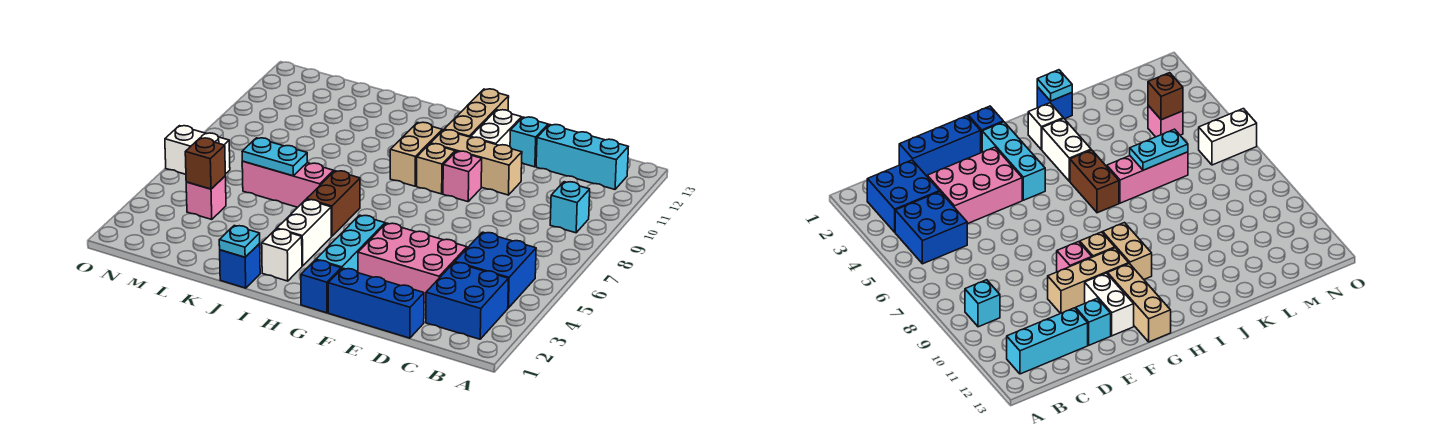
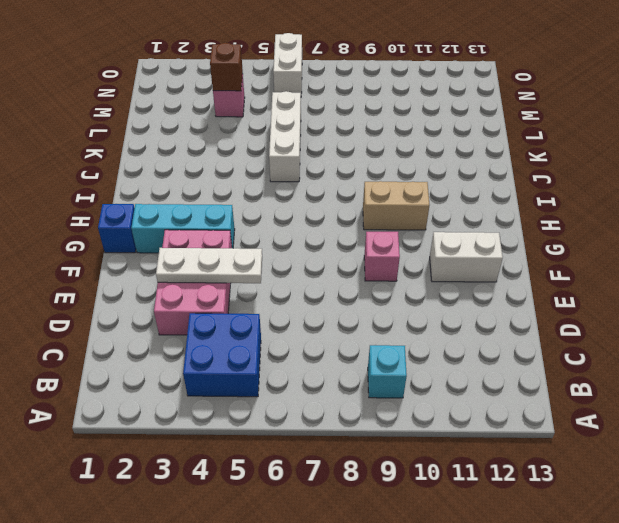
white plate E3:E5 level 2 -> none
white brick J6:L6 level 1 -> pink brick J6:L6 level 1
none -> blue brick B2:C3 level 1
none -> cyan brick B12:D12 level 1
none -> blue brick D1:F1 level 1

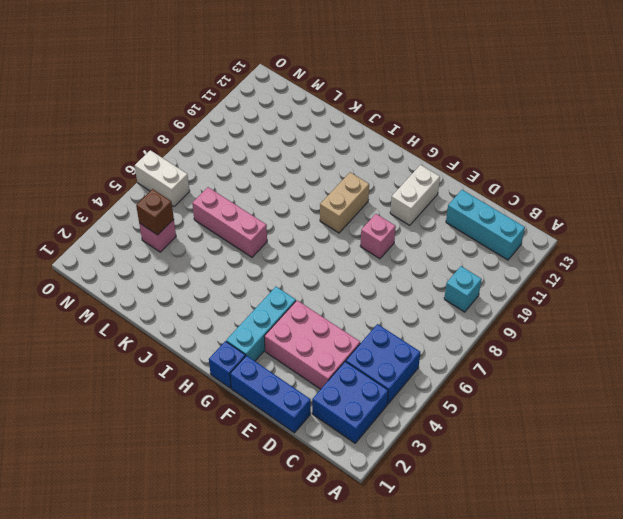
none -> tan brick E10:G10 level 1
none -> cyan brick E12 level 1
none -> tan brick G9 level 1

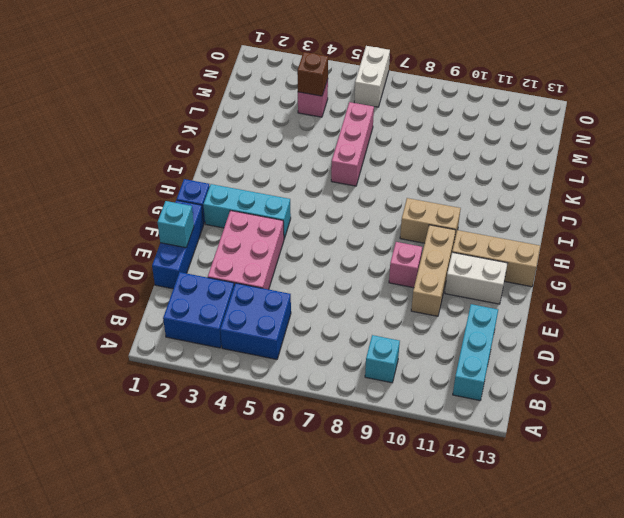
cyan brick E1 level 2 -> cyan brick E12 level 1
none -> tan brick G9 level 1
none -> white brick I2 level 1
none -> white brick I3:I4 level 1

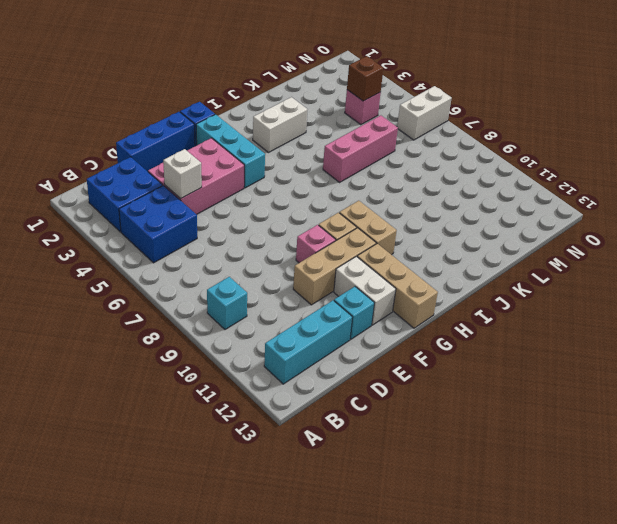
white brick D4 level 2 -> white brick I2 level 1
white brick I3:J3 level 1 -> white brick I3:I4 level 1
none -> brown brick I5:I6 level 1
none -> blue brick J1 level 1
none -> cyan plate J1 level 2

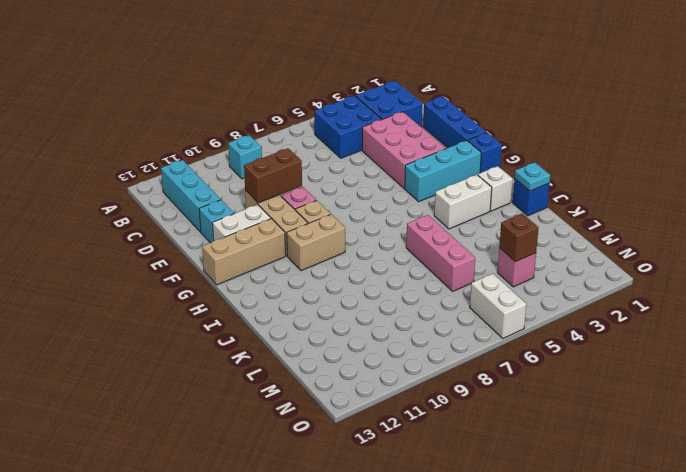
brown brick E9:E10 level 2 -> brown brick I5:I6 level 1
none -> cyan plate K6:L6 level 2

